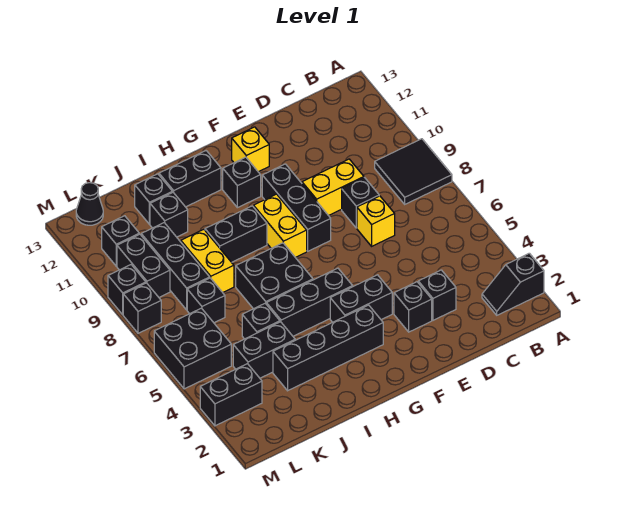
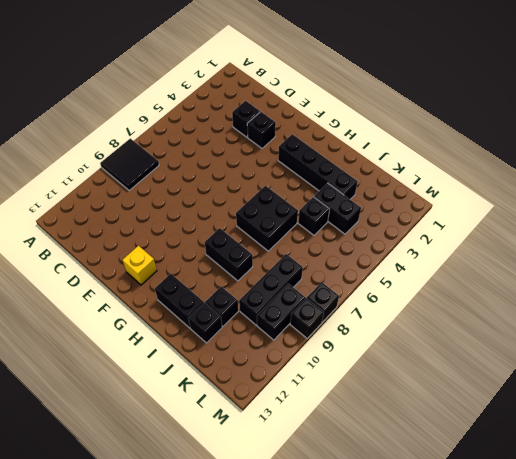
none -> black slope A2:B2 level 1 top A
none -> yellow brick D7 level 1
none -> black brick D8 level 1
none -> yellow brick D9:E9 level 1

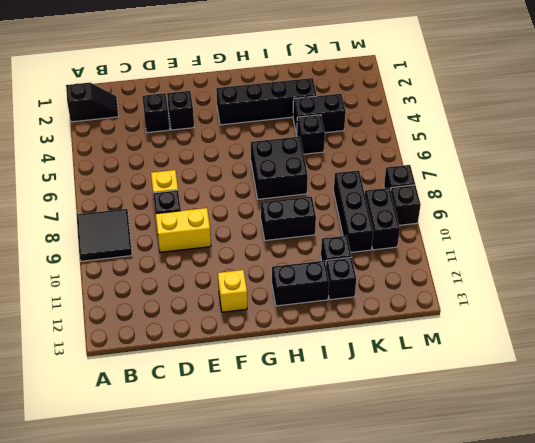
none -> black brick F4:G4 level 1
none -> black brick F8:F10 level 1
none -> black brick G5:I5 level 1
none -> yellow brick G8:G9 level 1

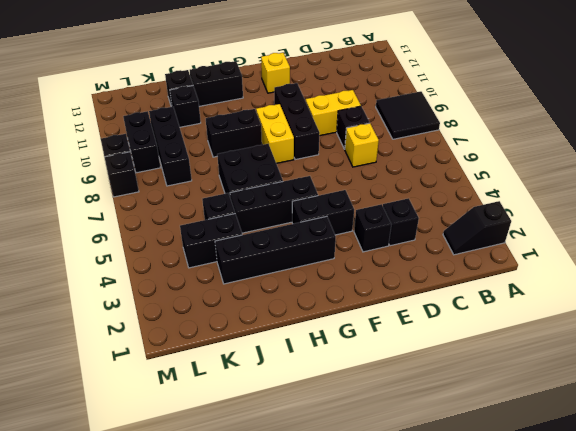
none -> black brick G11 level 1
none -> yellow brick J8:J9 level 1
none -> black brick K7 level 1
none -> black brick L3:M3 level 1

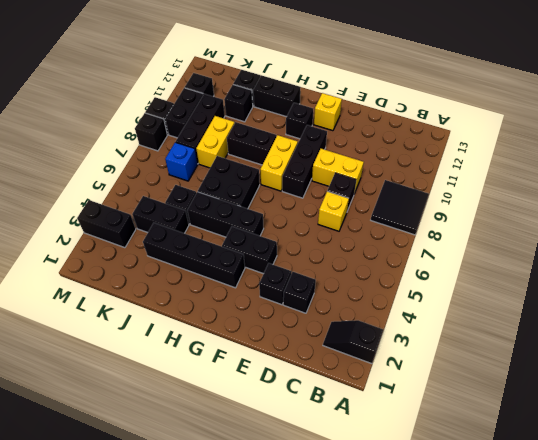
blue brick K7 level 1 -> black brick K7 level 1
none -> black brick L5:M6 level 1
none -> black cone L13 level 1

